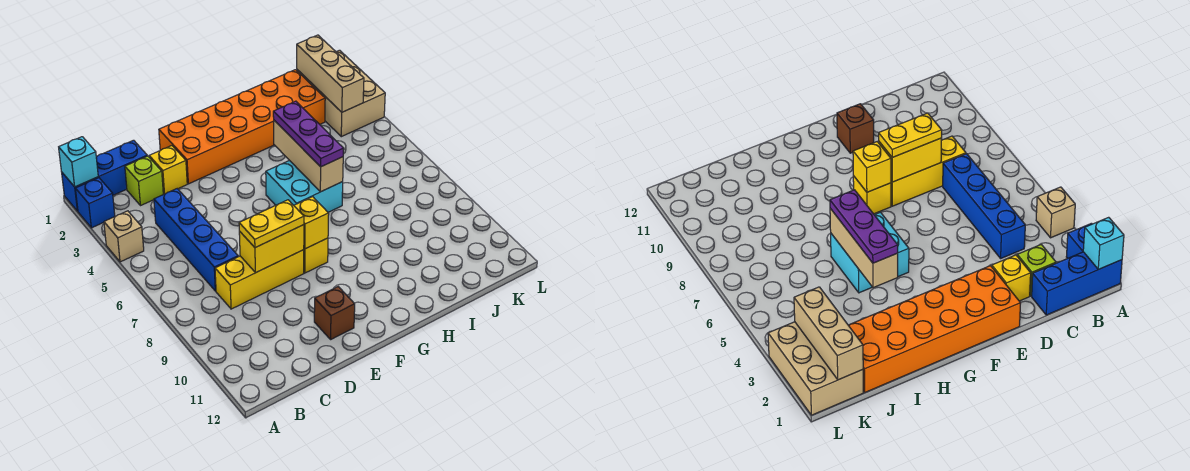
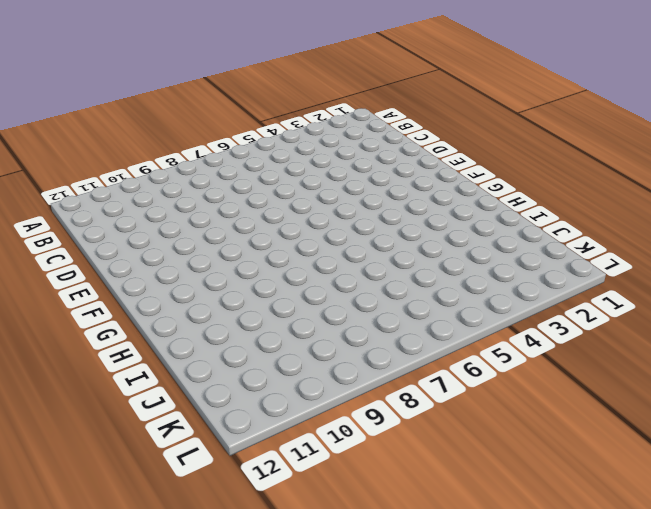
none -> blue brick A1:C1 level 1
none -> blue brick A2 level 1
none -> tan brick A4 level 1

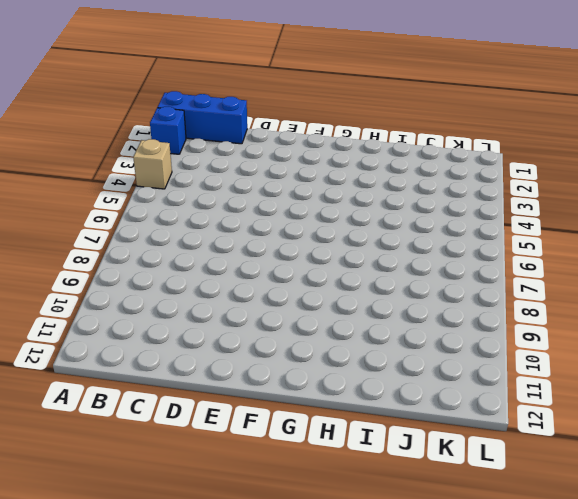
none -> lime brick C2 level 1
none -> blue brick C4:C7 level 1
none -> yellow brick C8:E8 level 1

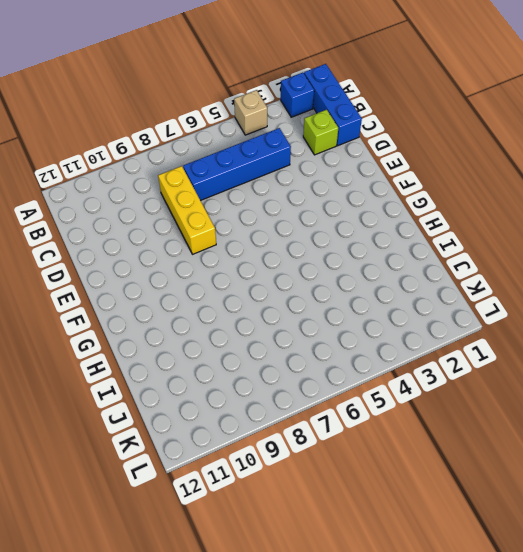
none -> yellow brick D2 level 1
none -> orange brick E1:J2 level 1
none -> brown brick E11 level 1

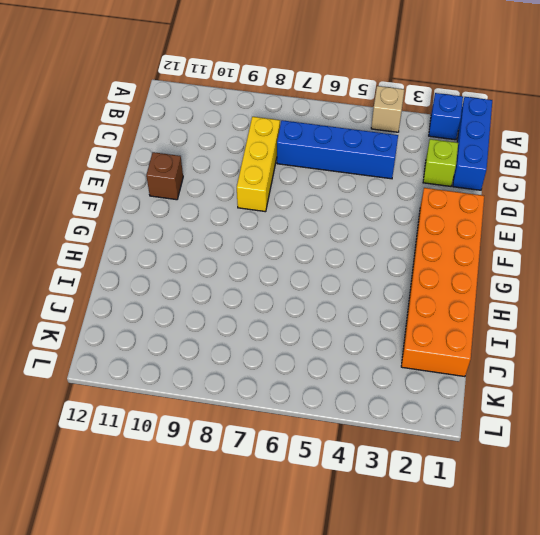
none -> yellow brick D2 level 1
none -> yellow brick F8 level 1
none -> cyan brick G5:H6 level 1

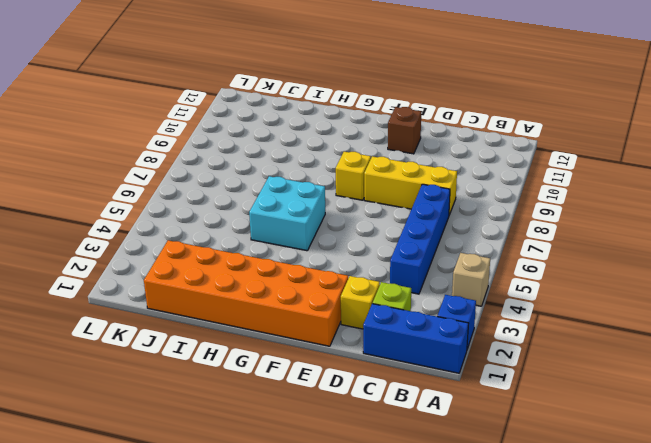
none -> tan brick K1:L3 level 1
none -> cyan brick A1 level 2
none -> yellow brick D8:E8 level 2

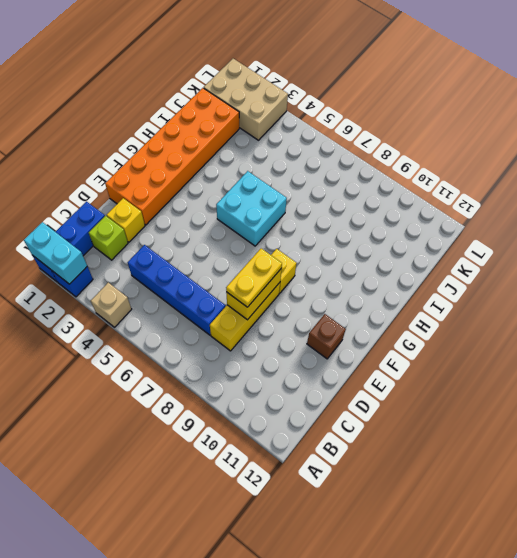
cyan brick A1:A2 level 2 -> cyan brick A1 level 2
none -> yellow brick F8 level 2
none -> tan brick H4:H6 level 2
none -> tan brick K1:K3 level 2

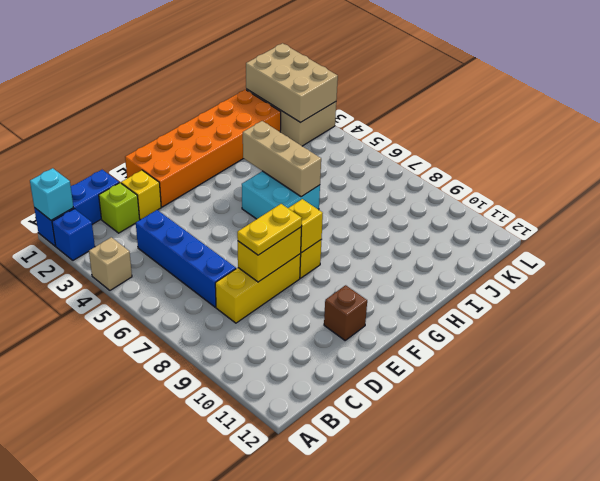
tan brick K1:L3 level 2 -> tan brick K1:K3 level 2
none -> purple plate H4:H6 level 3

